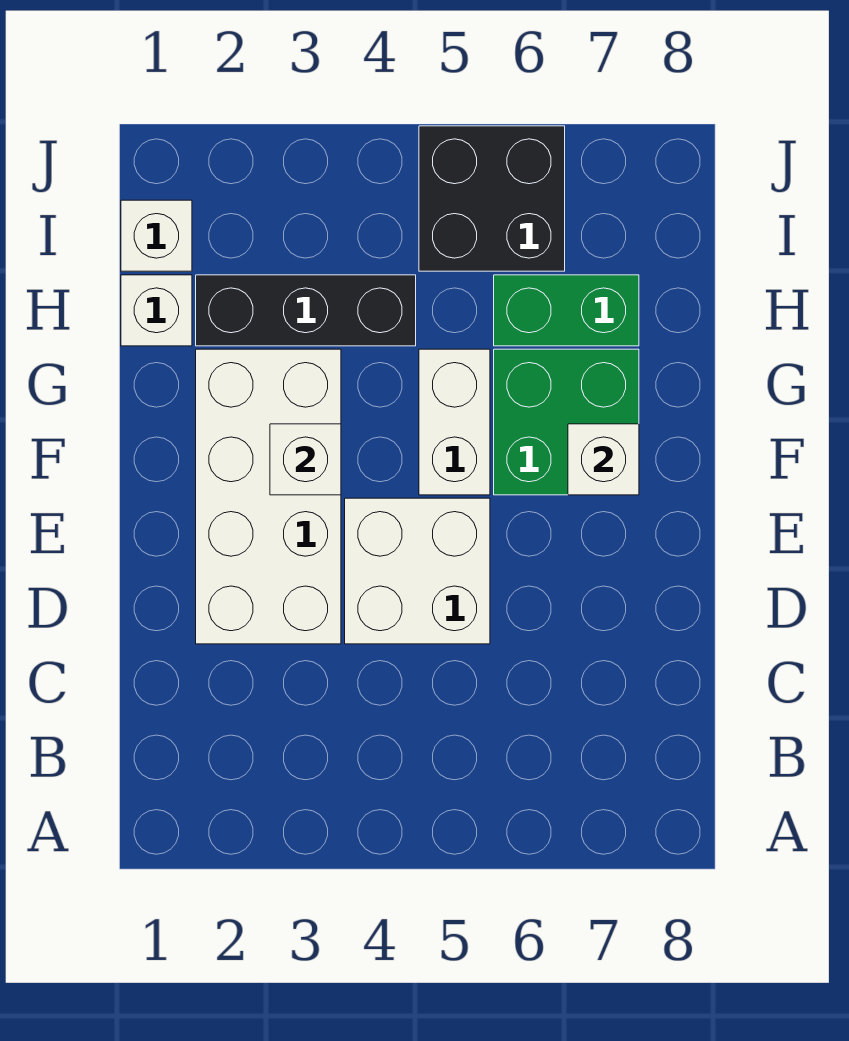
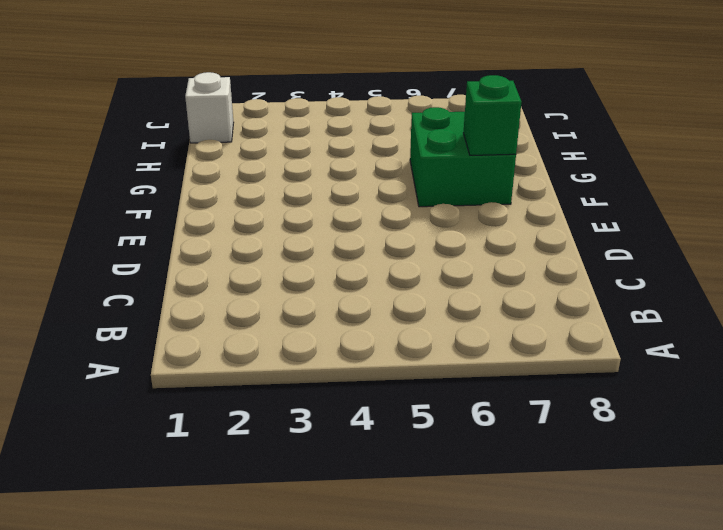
green brick F7 level 2 -> white brick F7 level 2
none -> white brick D2:G3 level 1
none -> white brick D4:E5 level 1

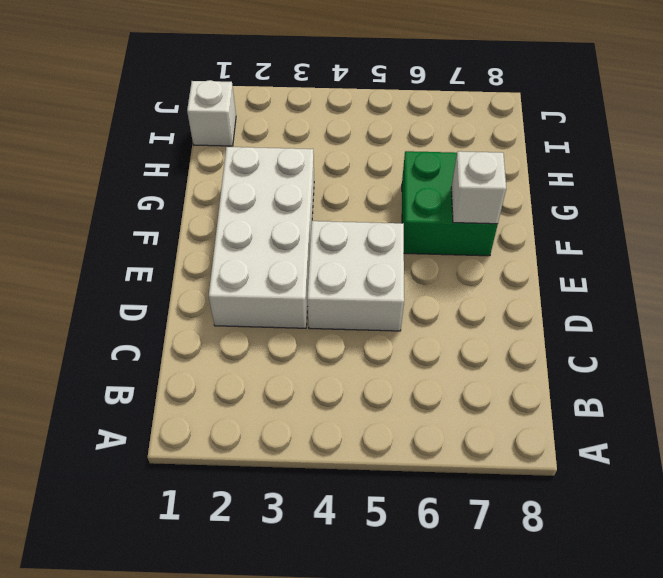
none -> white brick F5:G5 level 1
none -> white brick H1 level 1

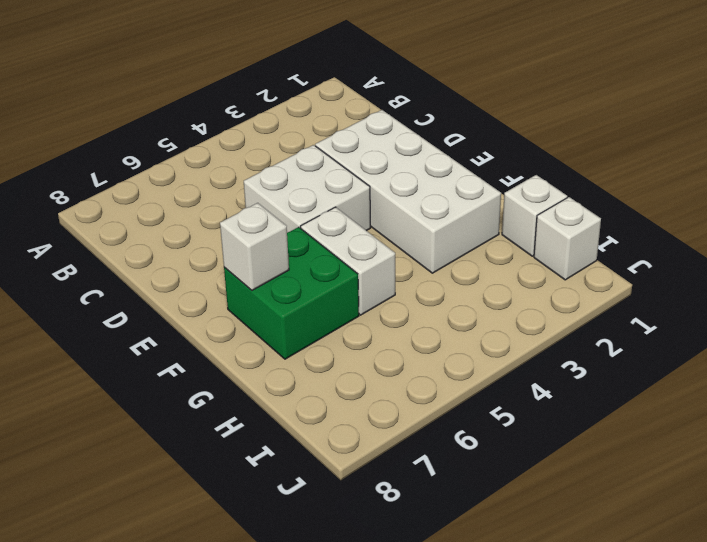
none -> black brick H2:H4 level 1
none -> green brick H6:H7 level 1

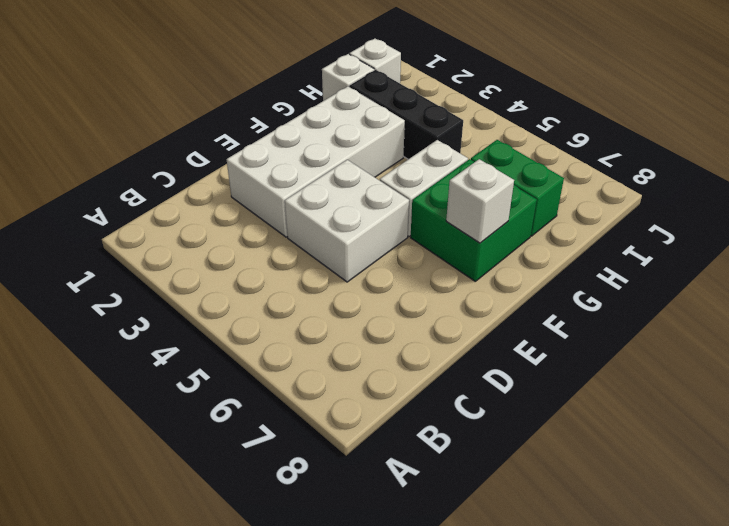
none -> black brick I5:J6 level 1
none -> white brick F3 level 2

